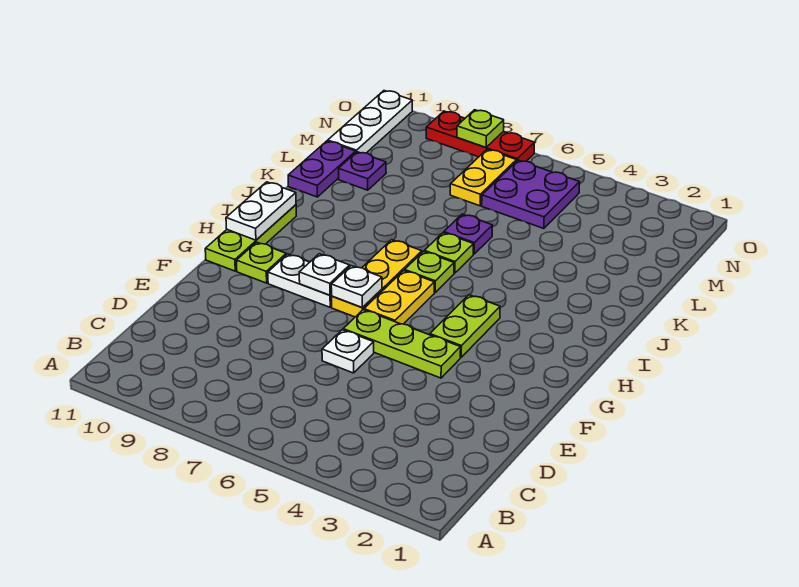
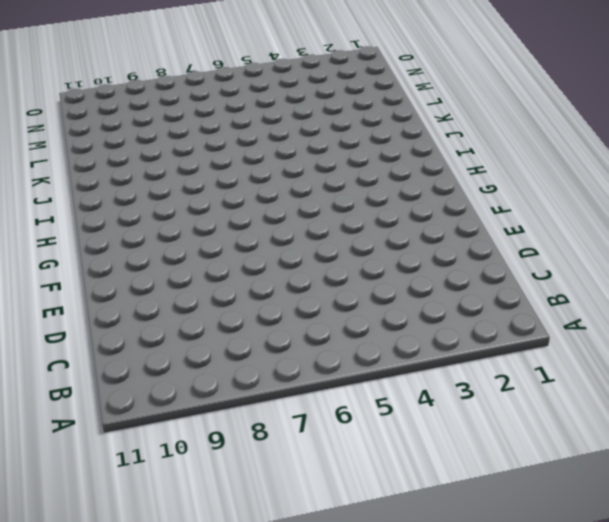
none -> white plate E6 level 1
none -> lime plate F4:F6 level 1
none -> lime plate G4:H4 level 1

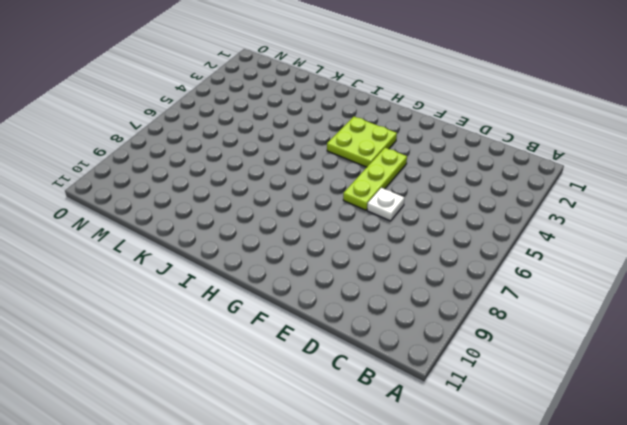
lime plate G3:H4 level 1 -> lime plate G4:H4 level 1
none -> yellow plate G6:H6 level 1
none -> yellow plate G7:I7 level 1
none -> white plate G8:G9 level 1

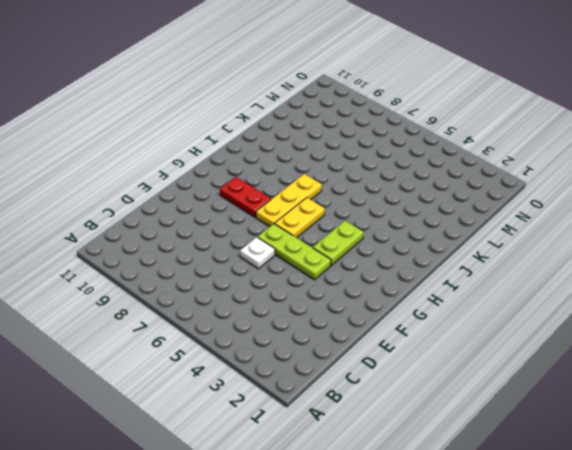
red plate G8:G9 level 1 -> white plate G8:G9 level 1
none -> lime plate G10 level 1
none -> lime plate G11:I11 level 1
none -> lime plate I6 level 1

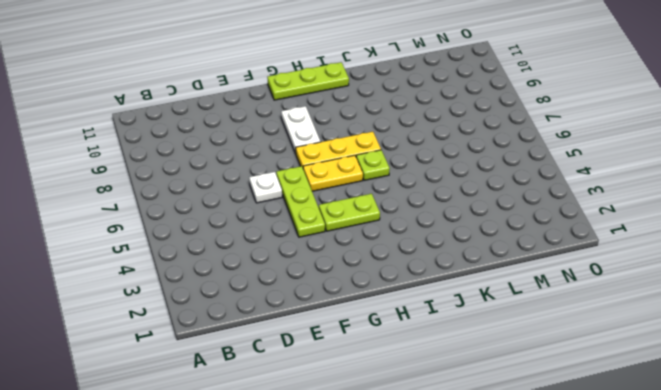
none -> lime plate G10 level 1
none -> lime plate J6 level 1
none -> purple plate K6 level 1

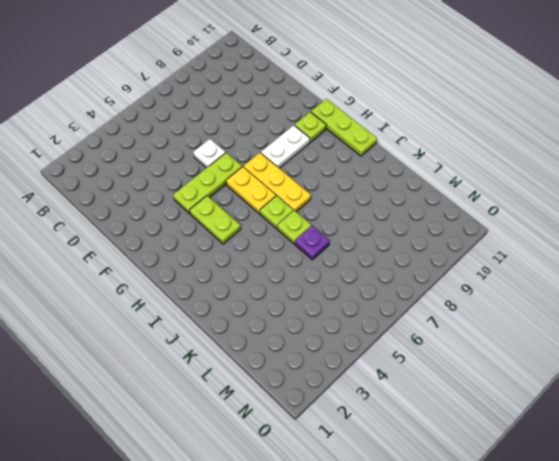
none -> purple plate K11:L11 level 1
none -> purple plate L10 level 1
none -> purple plate M5:N6 level 1

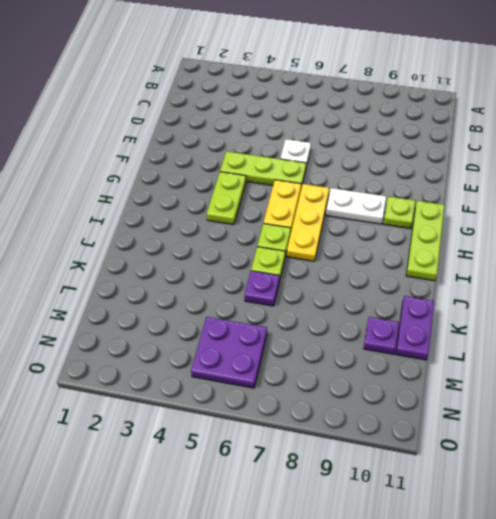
none -> yellow plate M7:N7 level 1
none -> white plate M11:O11 level 1
none -> red plate O7:O9 level 1

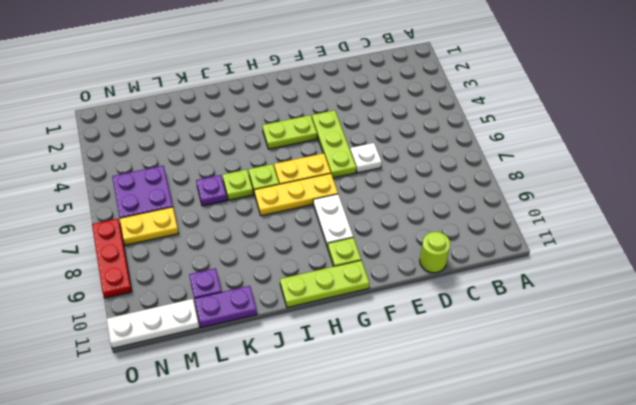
lime round brick D11 level 1 -> none
none -> white plate G7 level 2
none -> white plate G8 level 2
none -> white plate H11:I11 level 2

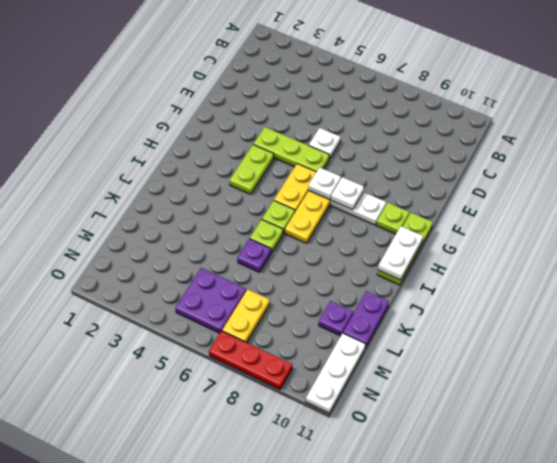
none -> lime plate O8 level 2

